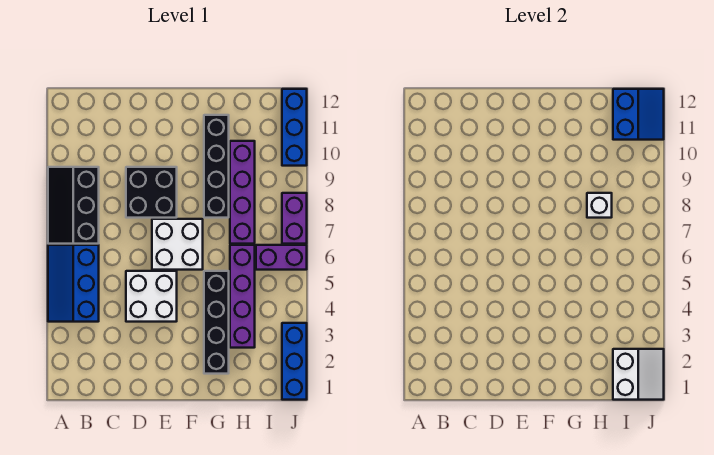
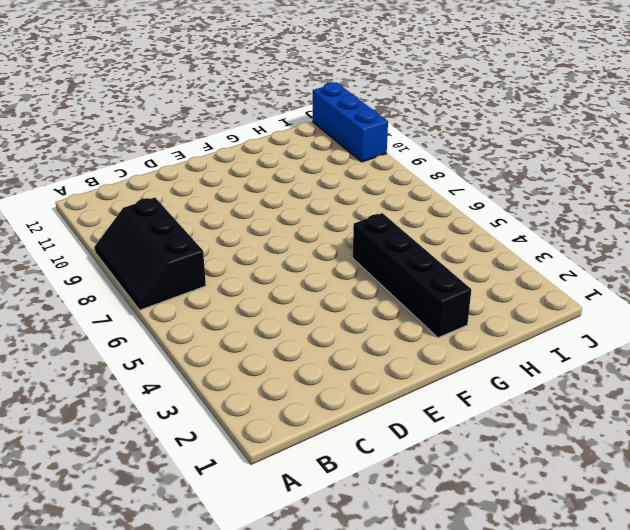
none -> blue slope A4:B6 level 1 top B
none -> white brick D4:E5 level 1
none -> black brick D8:E9 level 1

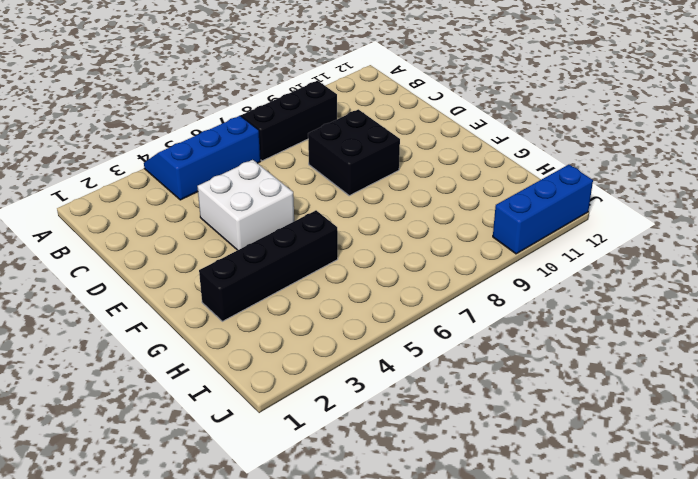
none -> white brick E6:F7 level 1
none -> black brick G8:G11 level 1
none -> purple brick H3:H6 level 1

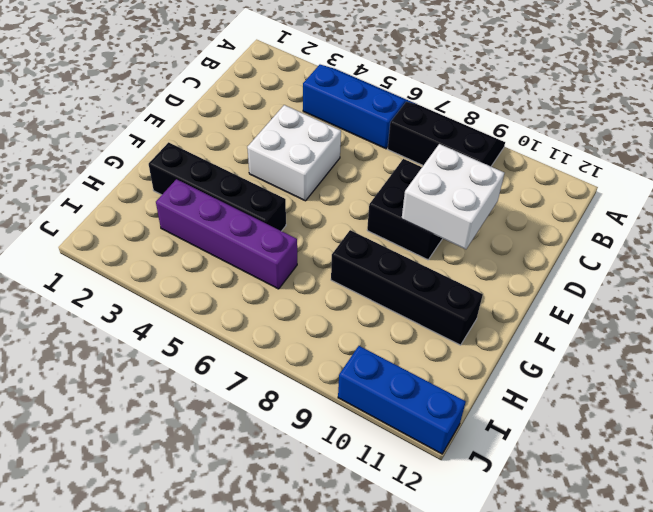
white brick D9:E10 level 2 -> white brick E6:F7 level 1
none -> purple brick H7:H10 level 1
none -> purple brick I6:J6 level 1
none -> blue brick J1:J3 level 1

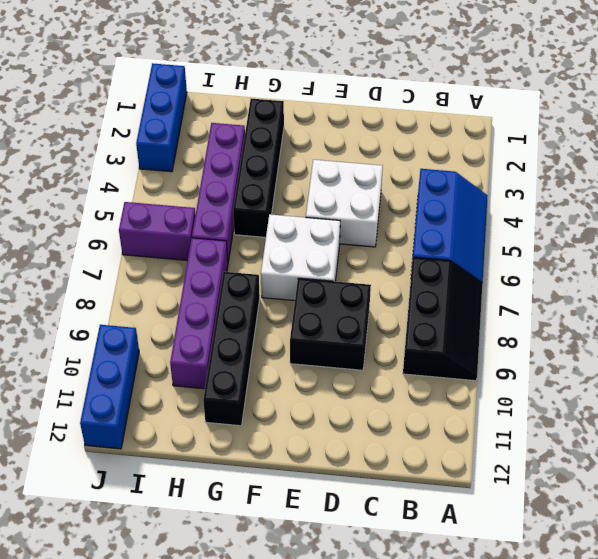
none -> purple brick J7:J8 level 1
none -> white brick H8 level 2
none -> white slope I1:J2 level 2 top I

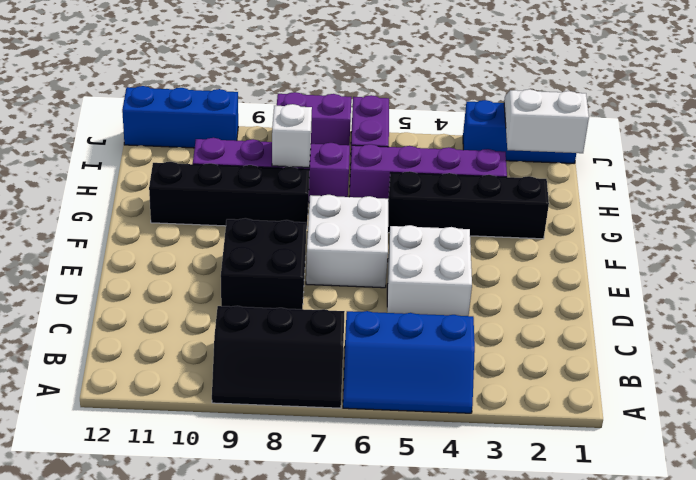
none -> blue slope I11:J12 level 2 top I

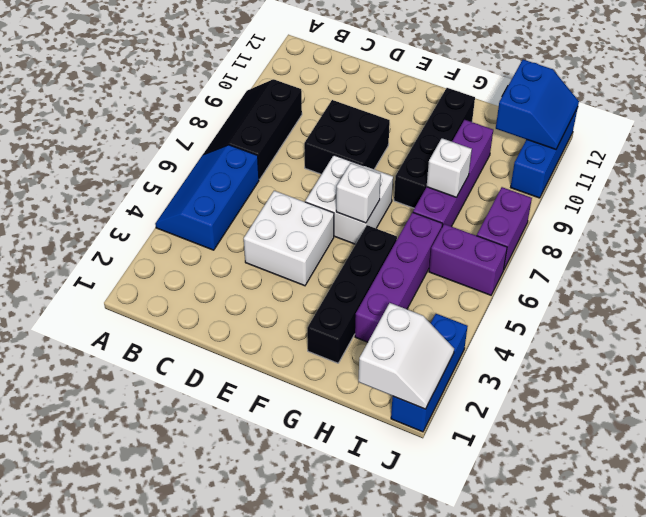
white brick F6 level 2 -> none

